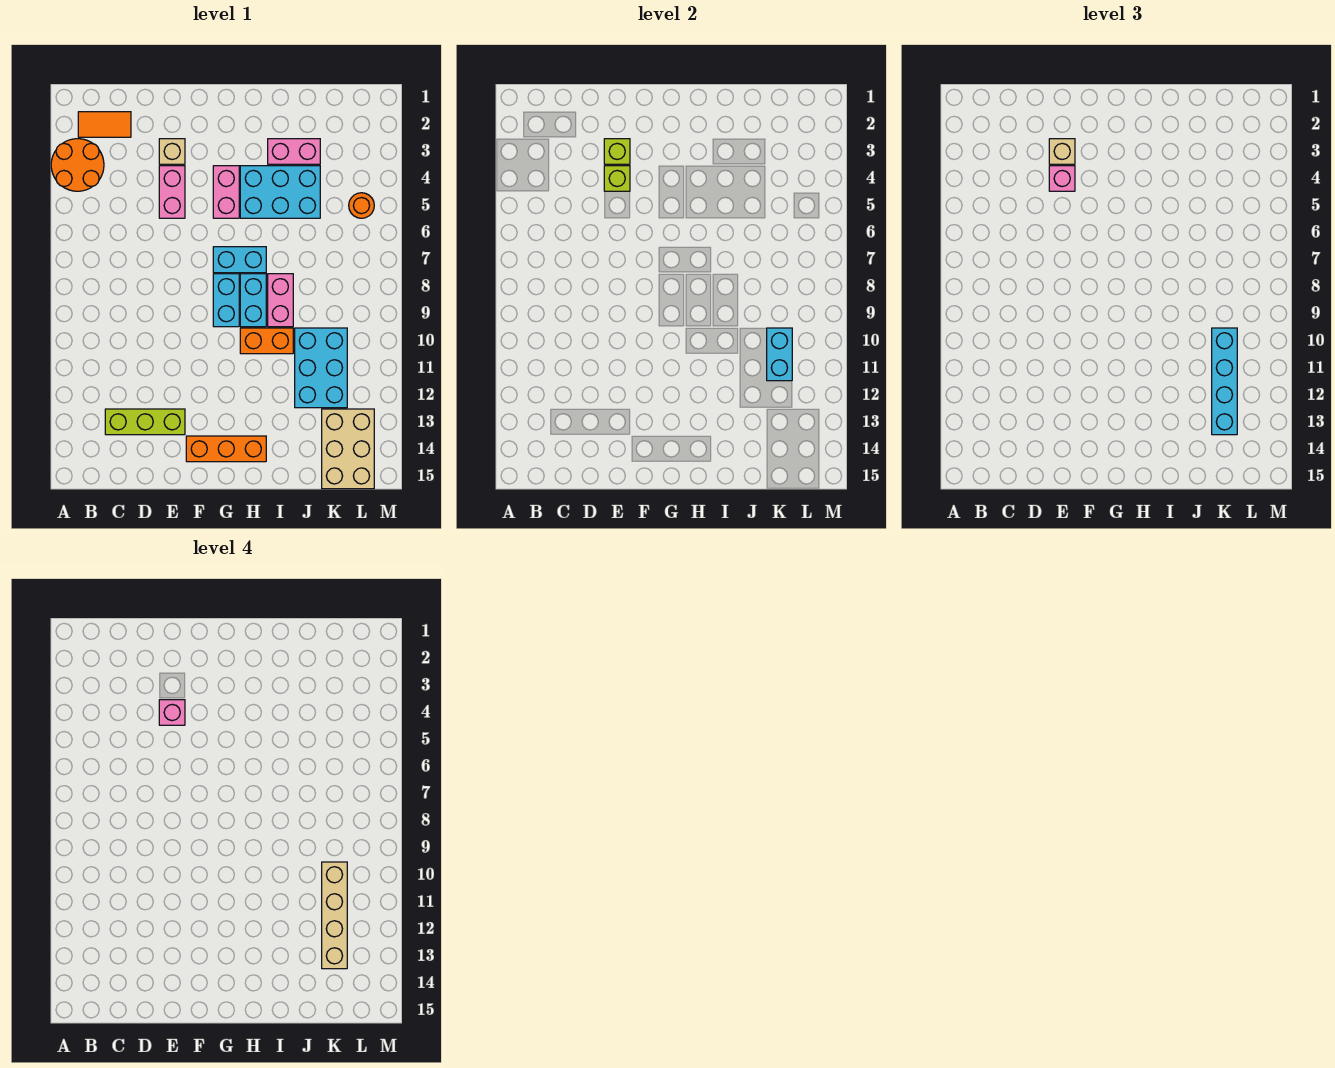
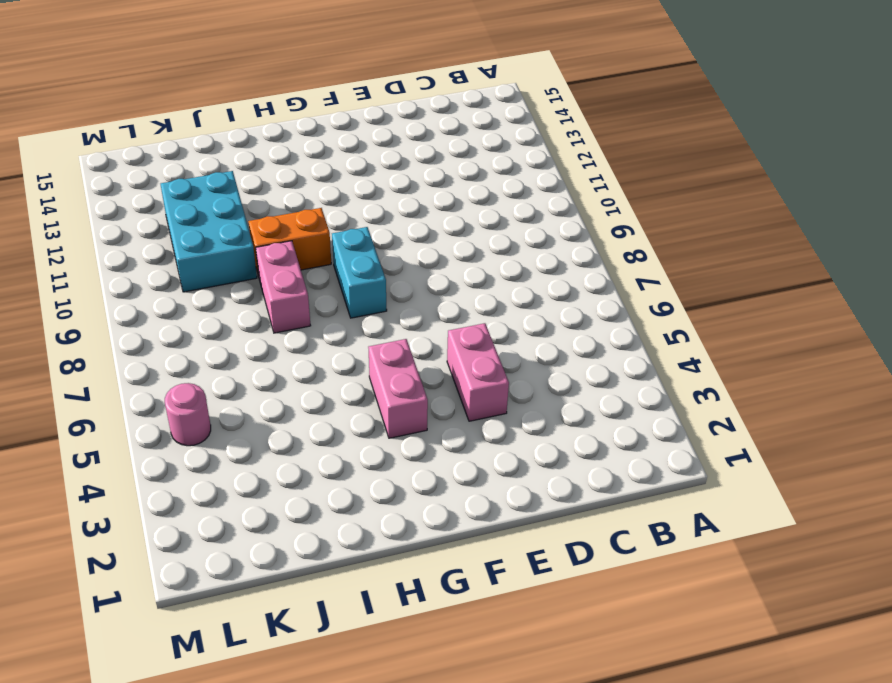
pink round brick L5 level 1 -> orange round brick L5 level 1
none -> orange round brick A3:B4 level 1
none -> orange tile B2:C2 level 1
none -> lime brick C13:E13 level 1

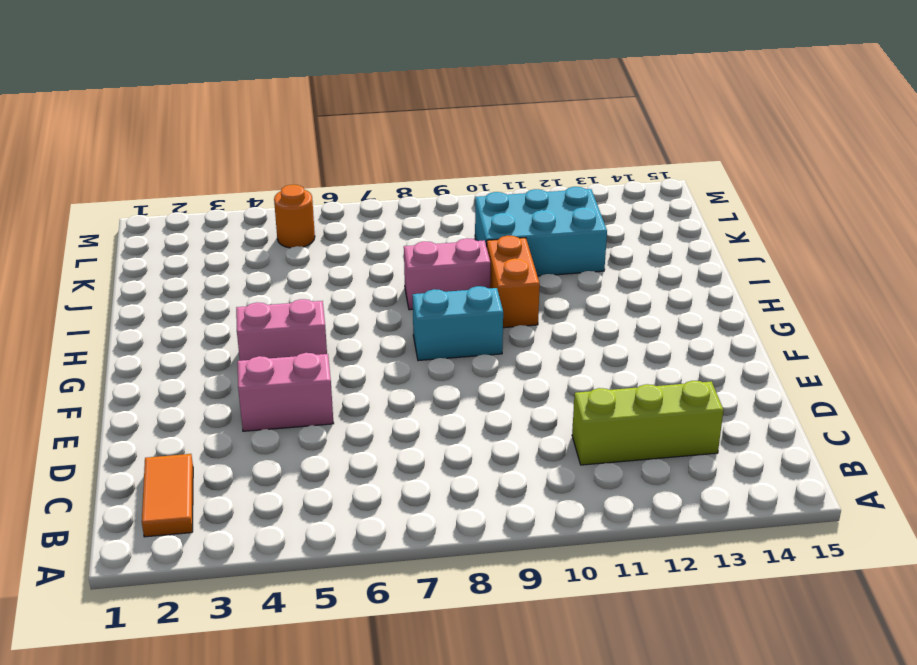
lime brick C11:C13 level 1 -> lime brick C13:E13 level 1
none -> orange round brick A3:B4 level 1
none -> tan brick E3 level 1
none -> orange brick F14:H14 level 1

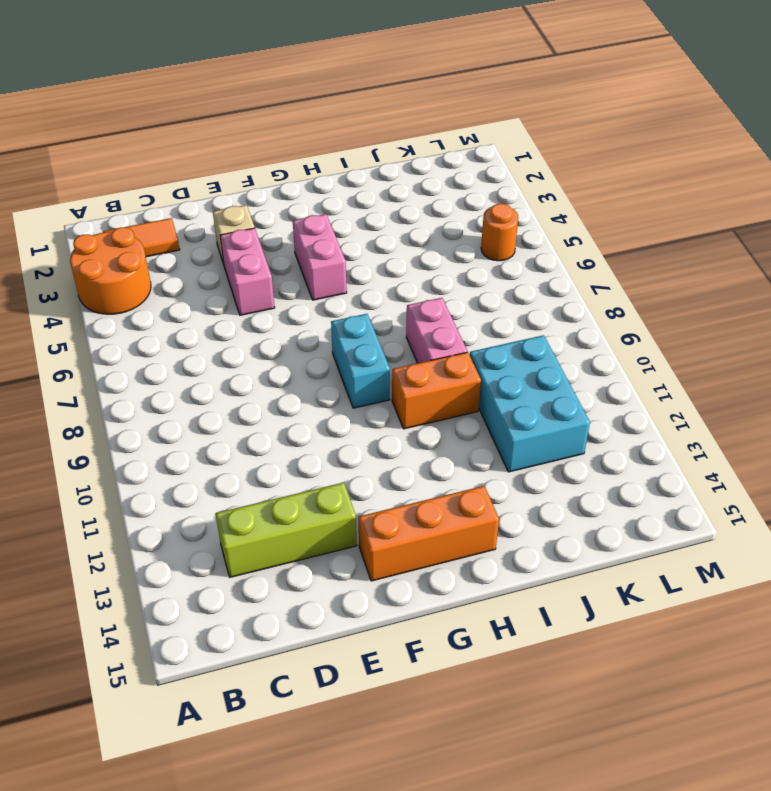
none -> cyan brick G7:H7 level 1
none -> cyan brick H4:J5 level 1
none -> cyan brick H8:H9 level 1

